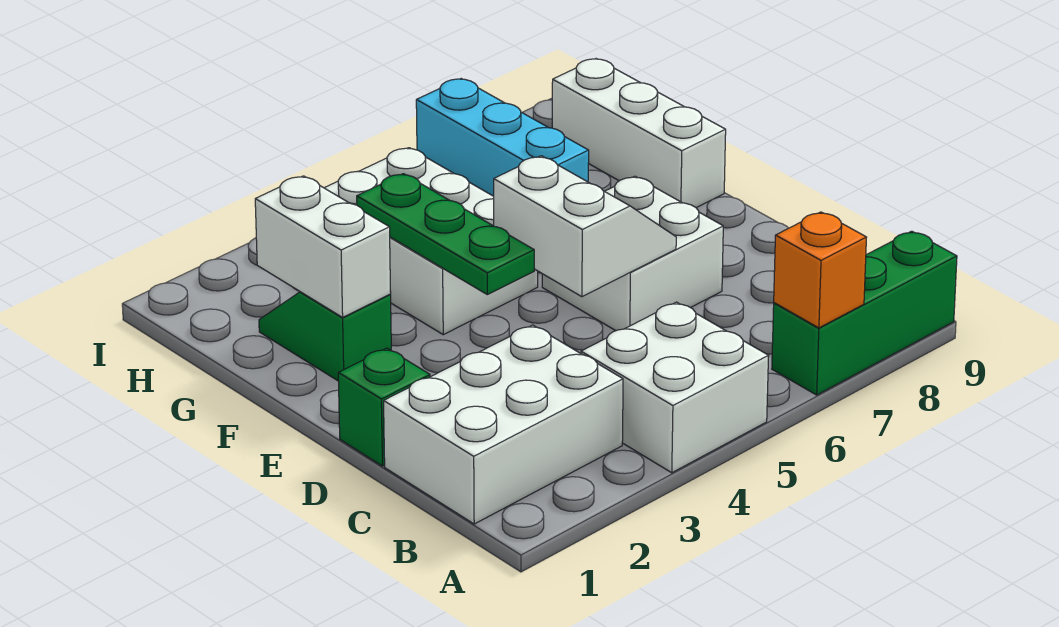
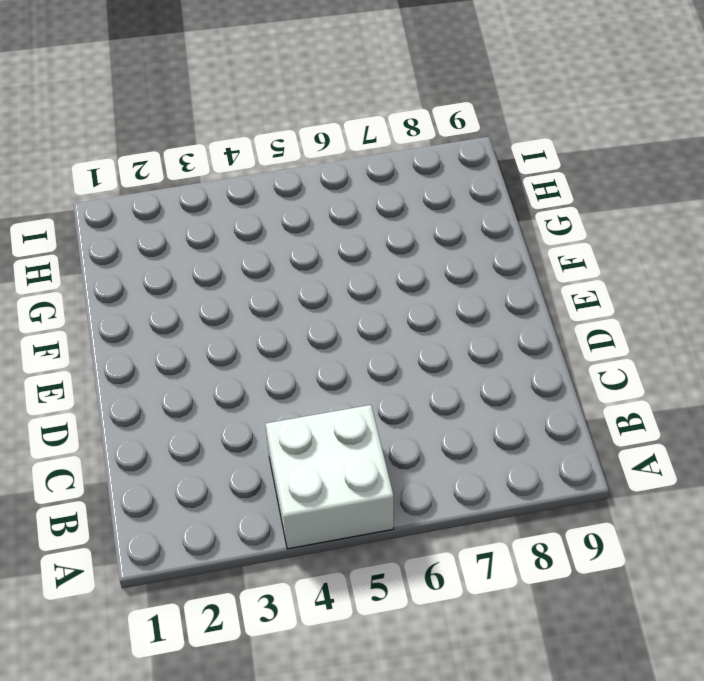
none -> green brick A7:A9 level 1
none -> white brick B1:C3 level 1
none -> green brick D1 level 1

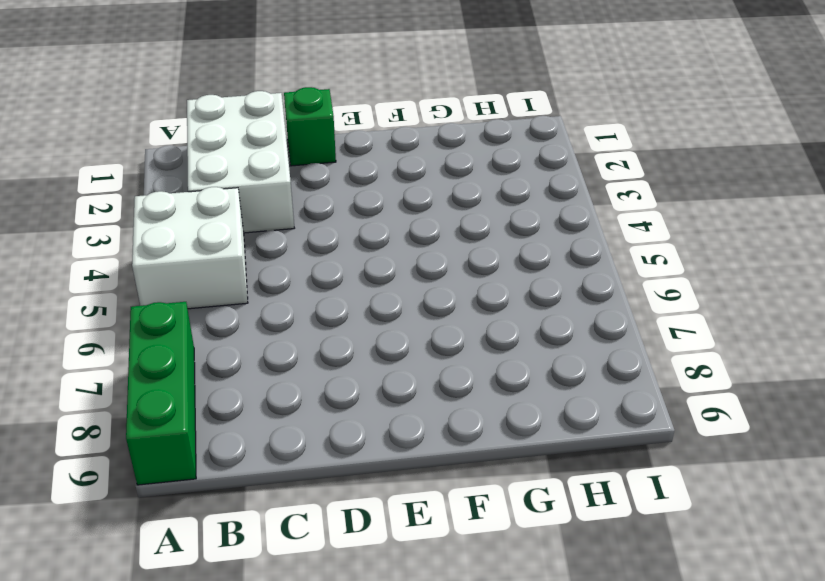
none -> white brick D6:E7 level 1
none -> green slope F2:G2 level 1 top F
none -> white brick F4:H5 level 1

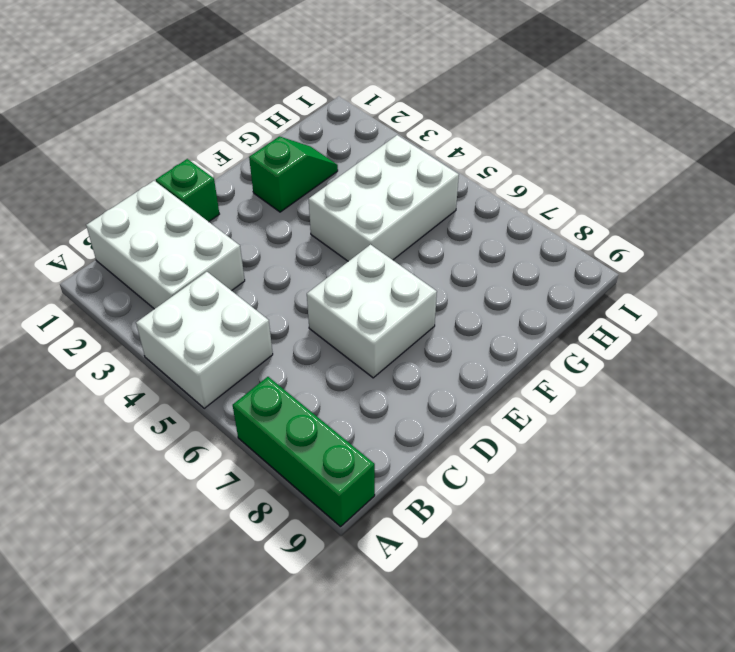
none -> white brick F9:H9 level 1
none -> cyan brick G7:I7 level 1
none -> orange brick A7 level 2

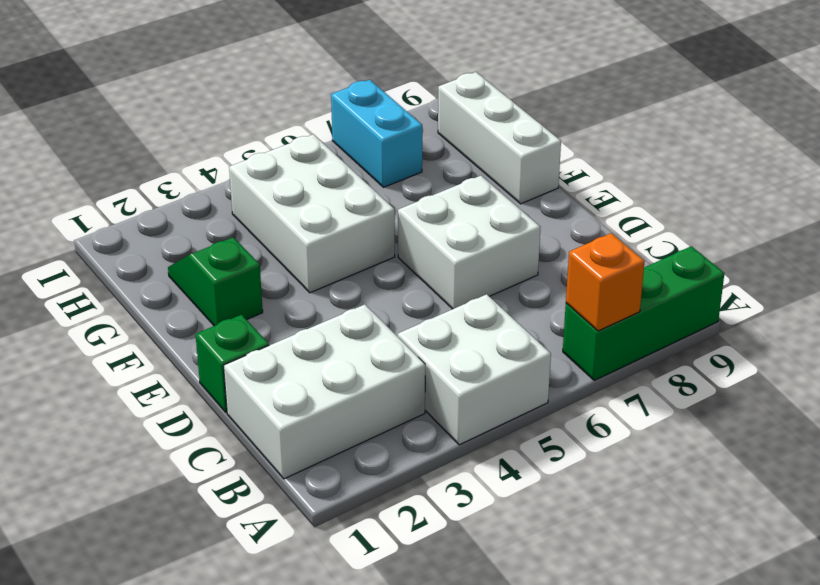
cyan brick H7:I7 level 1 -> cyan brick G7:I7 level 1
none -> white slope D5:E6 level 2 top 5
none -> green plate E4:G4 level 2
none -> white brick F2:G2 level 2

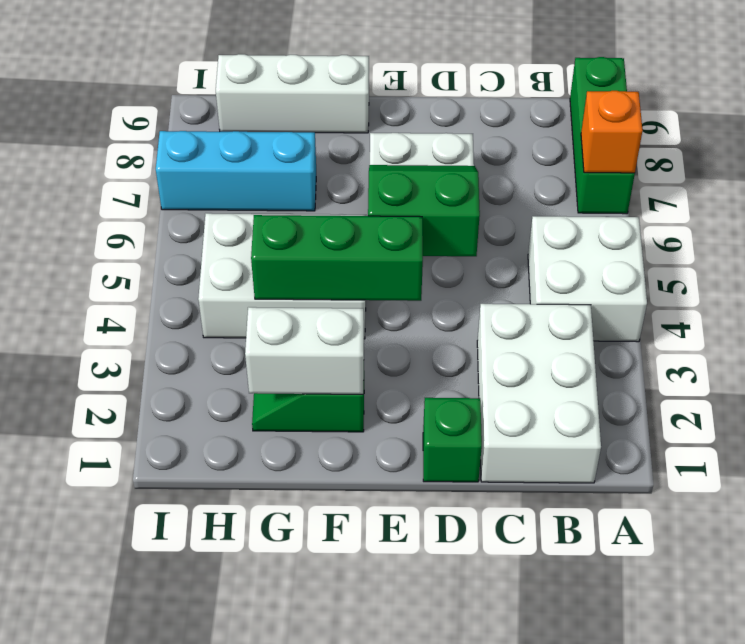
green slope D5:E6 level 2 top 5 -> white slope D5:E6 level 2 top 5
green brick E4:G4 level 2 -> green plate E4:G4 level 2

